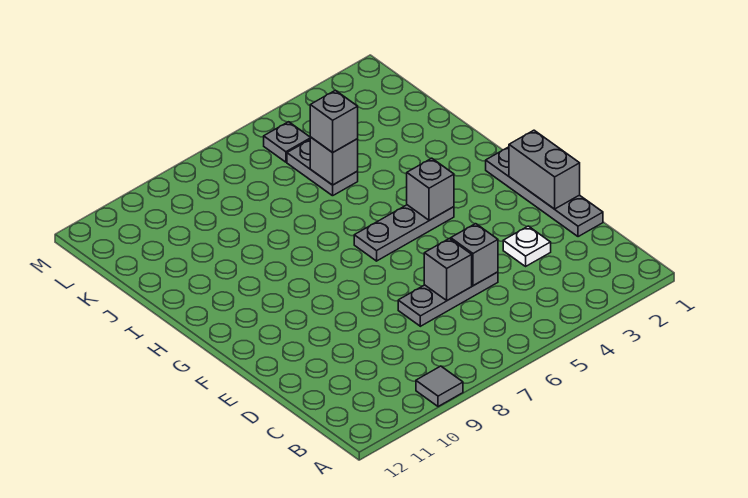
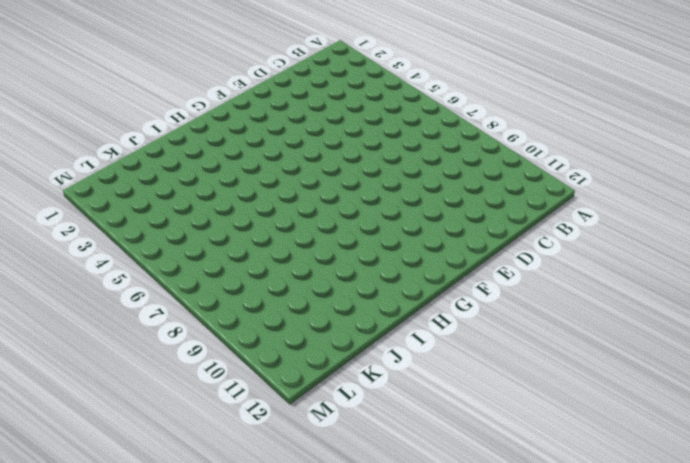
none -> grey tile A9 level 1
none -> grey plate D1:G1 level 1
none -> white plate D3 level 1

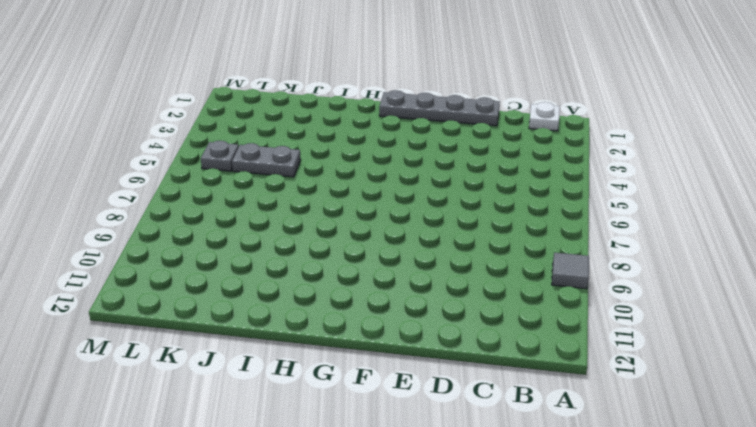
white plate B1 level 1 -> white plate D3 level 1
none -> grey plate D5:D7 level 1
none -> grey plate G4:G6 level 1
none -> grey brick D5 level 2

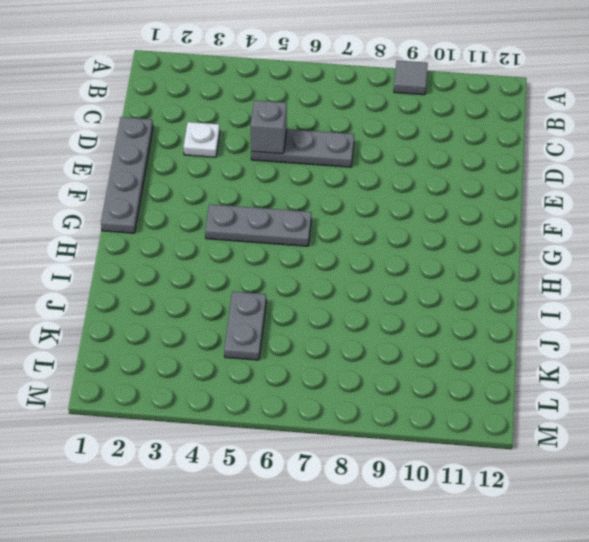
none -> grey plate L5 level 1
none -> grey brick D6 level 2
none -> grey brick E1:F1 level 2

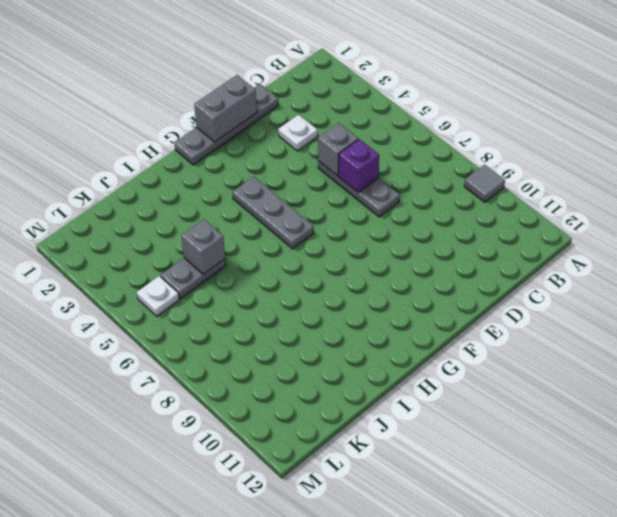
purple brick D6 level 2 -> grey brick D6 level 2
white plate L5 level 1 -> grey plate L5 level 1
none -> grey brick G4 level 2
none -> grey brick J5 level 3

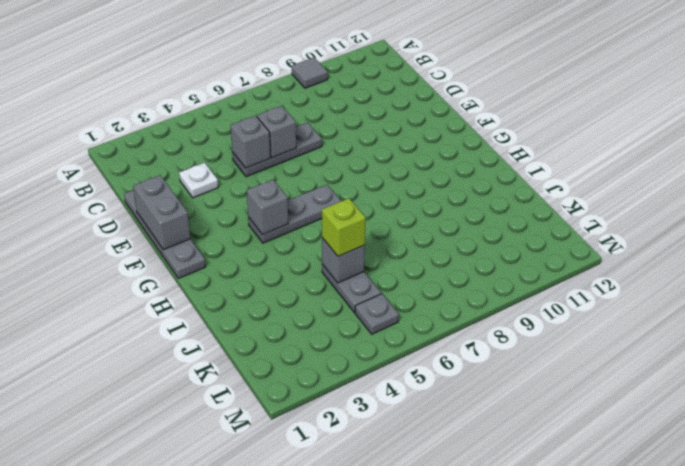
lime brick J5 level 3 -> grey brick J5 level 3

